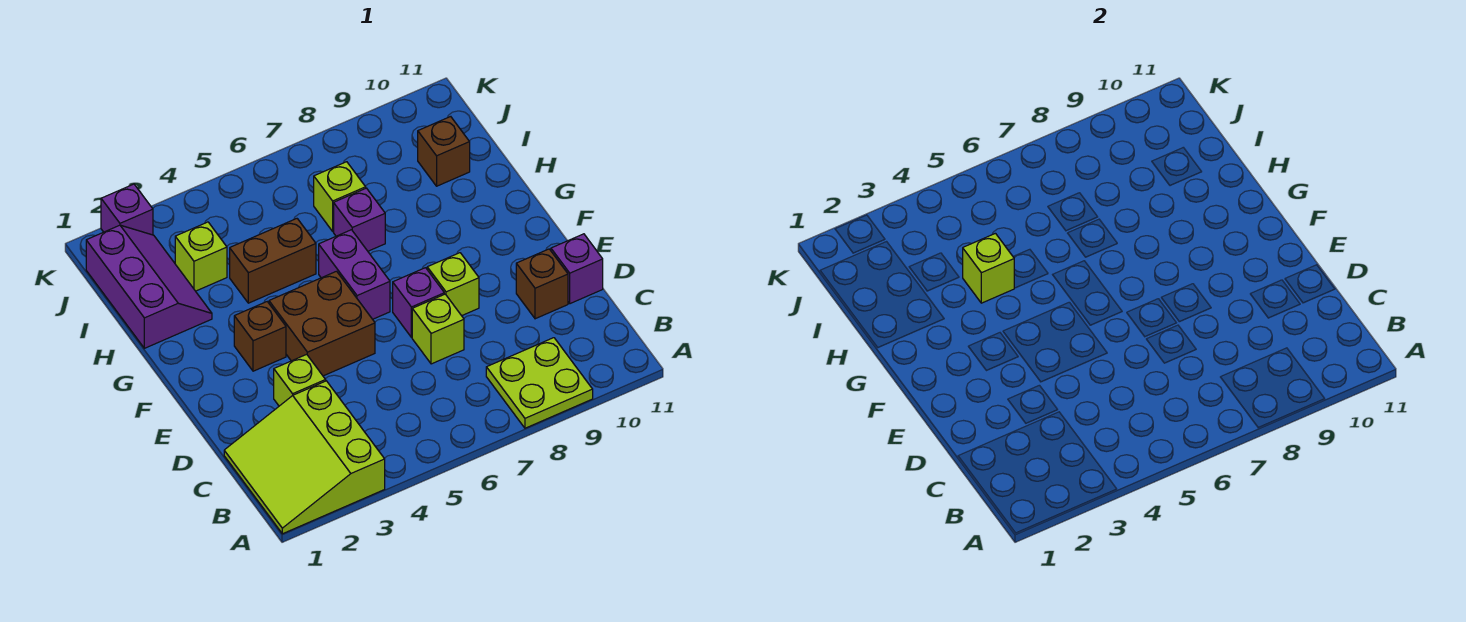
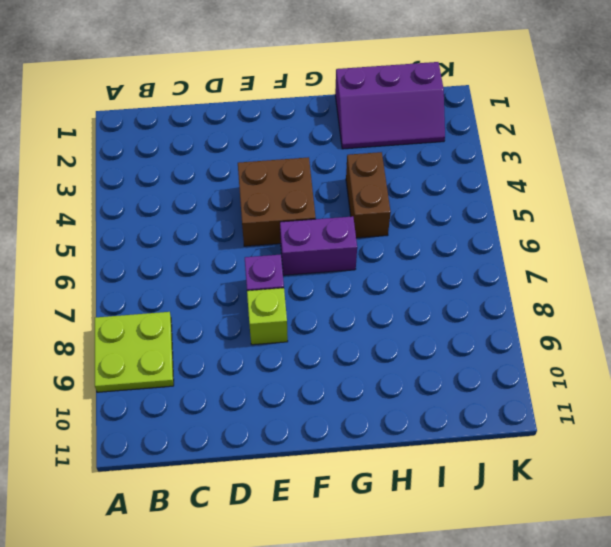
none -> lime slope A1:C3 level 1 top 3
none -> lime brick D3 level 1
none -> lime brick D7 level 1

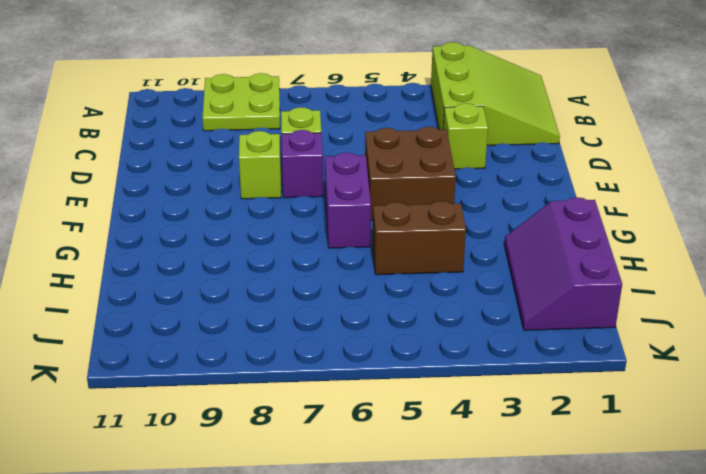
none -> brown brick D10 level 1
none -> purple brick D11 level 1
none -> brown brick F3 level 1

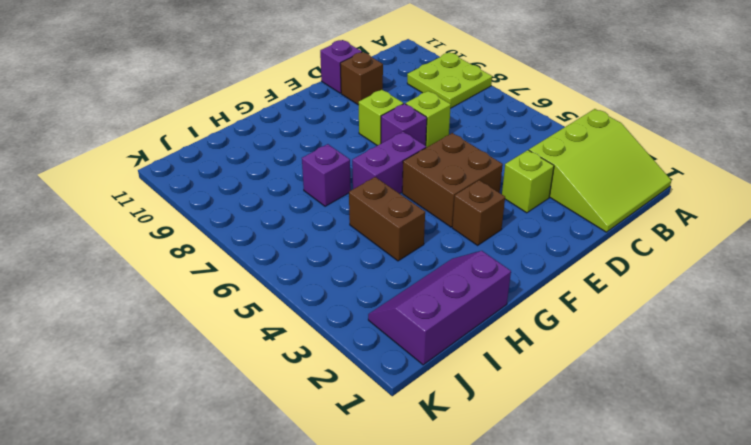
none -> lime brick I3 level 1
none -> lime brick I7 level 1
none -> brown brick I10 level 1

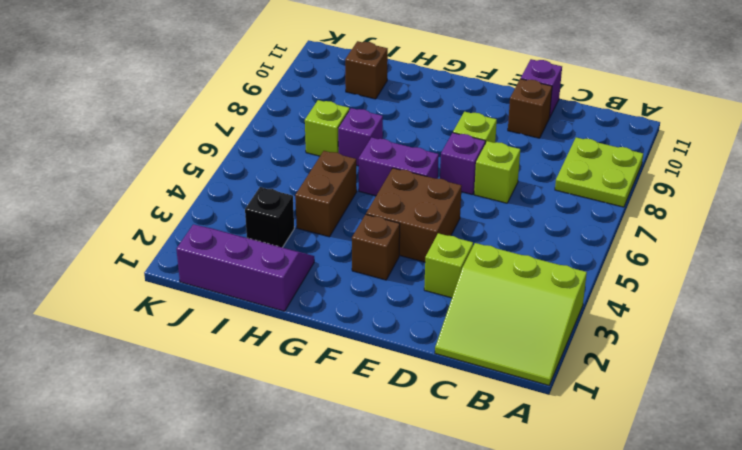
black brick I3 level 1 -> lime brick I3 level 1
none -> purple brick K2 level 1
none -> lime brick H4 level 2

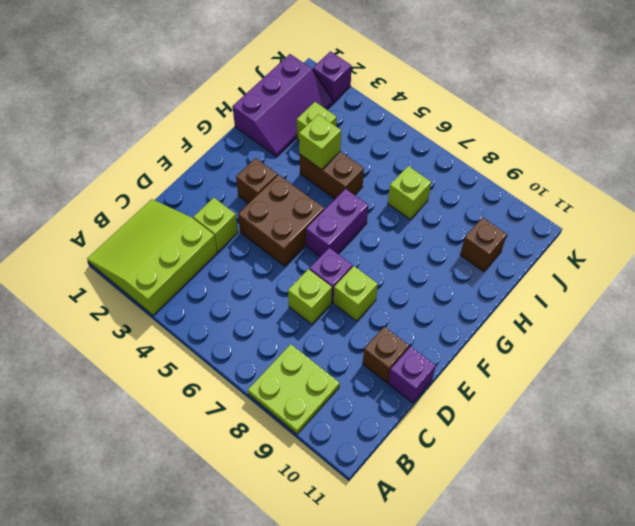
none -> purple brick H7 level 1

